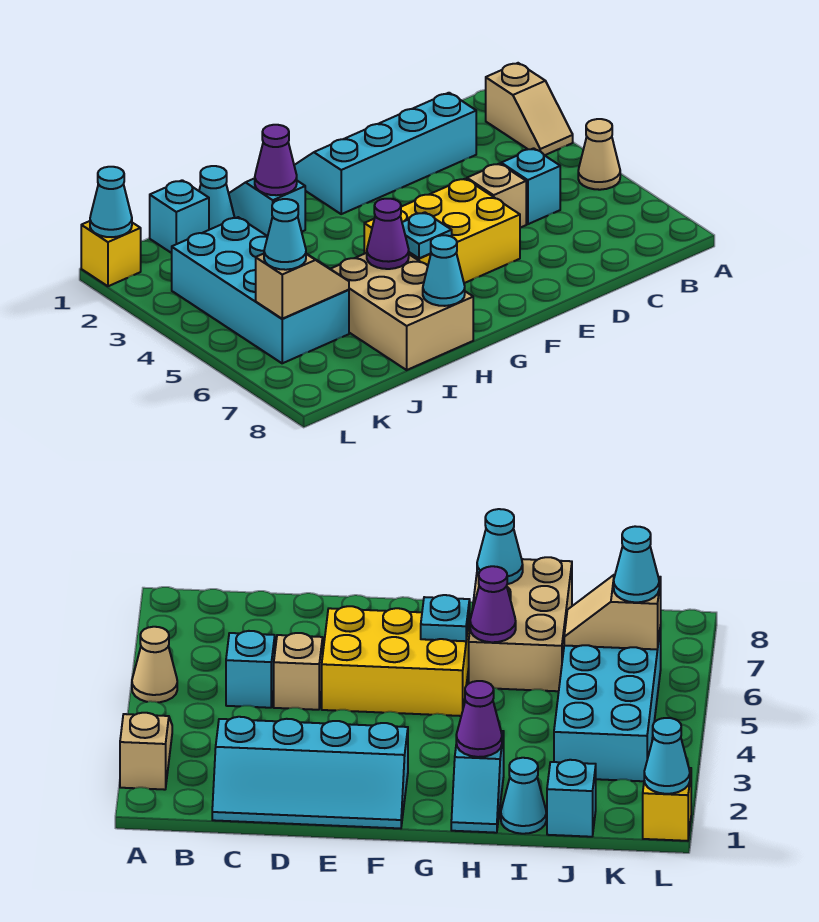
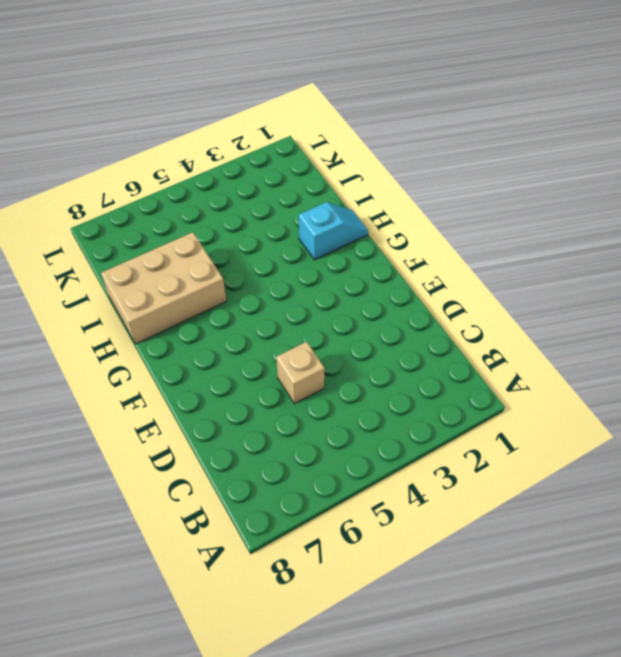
none -> tan slope A2:A3 level 1 top 2
none -> tan cone A5 level 1
none -> cyan slope C1:F2 level 1 top 2

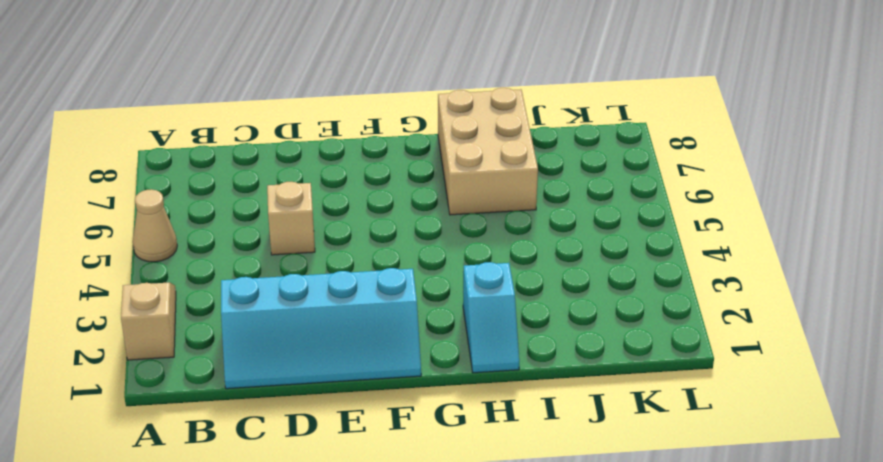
none -> cyan brick C5 level 1
none -> yellow brick E5:G6 level 1
none -> cyan cone I1 level 1

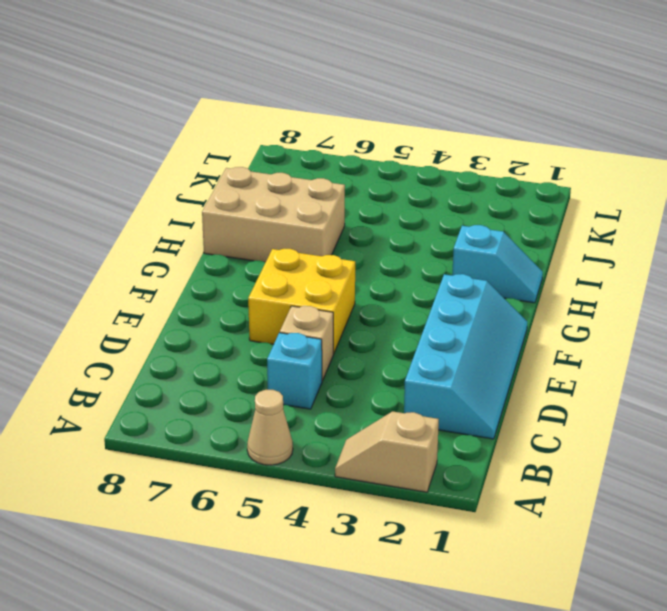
yellow brick E5:F6 level 1 -> yellow brick E5:G6 level 1
none -> cyan cone I1 level 1
none -> cyan brick J1 level 1
none -> cyan brick J3:K6 level 1

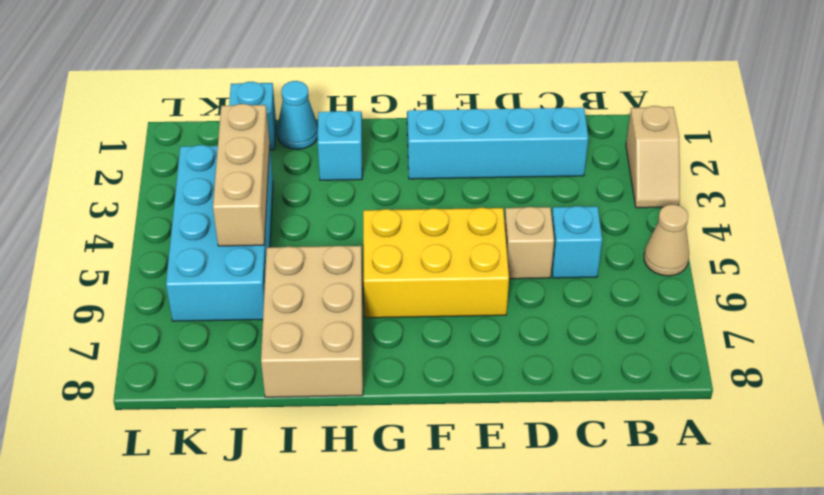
tan brick J3:J5 level 2 -> none
none -> yellow brick L1 level 1
none -> cyan plate G6 level 2
none -> purple cone H2 level 2

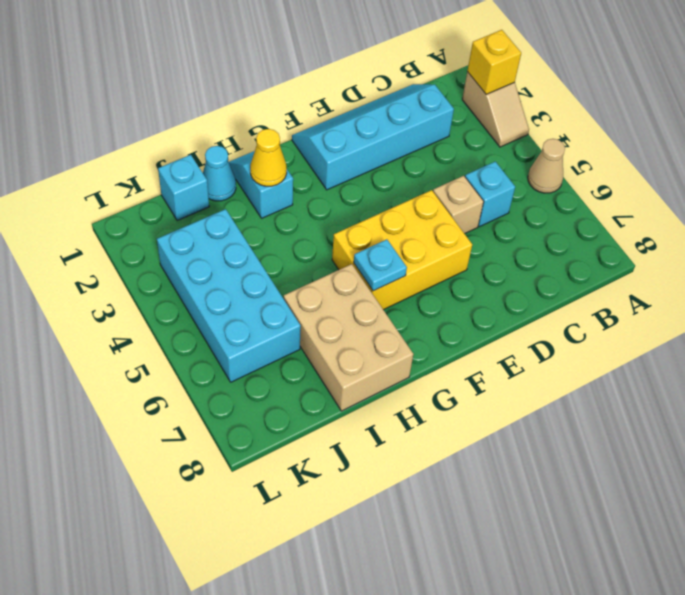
yellow brick A2 level 2 -> yellow brick L1 level 1
yellow cone H2 level 2 -> purple cone H2 level 2
none -> purple cone H6 level 2
none -> cyan cone H8 level 2
none -> tan slope J6:K6 level 2 top K

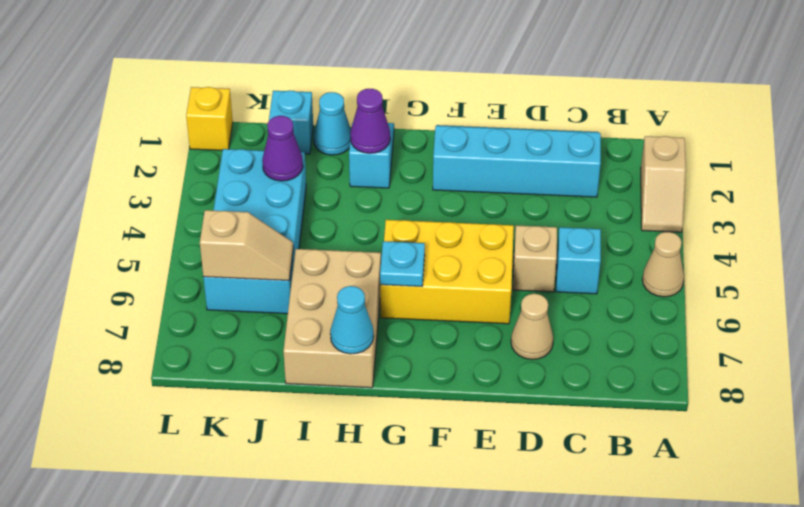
tan cone D7 level 1 -> none
purple cone J3 level 2 -> purple cone H6 level 2
none -> cyan cone L1 level 2
none -> cyan cone K6 level 3

